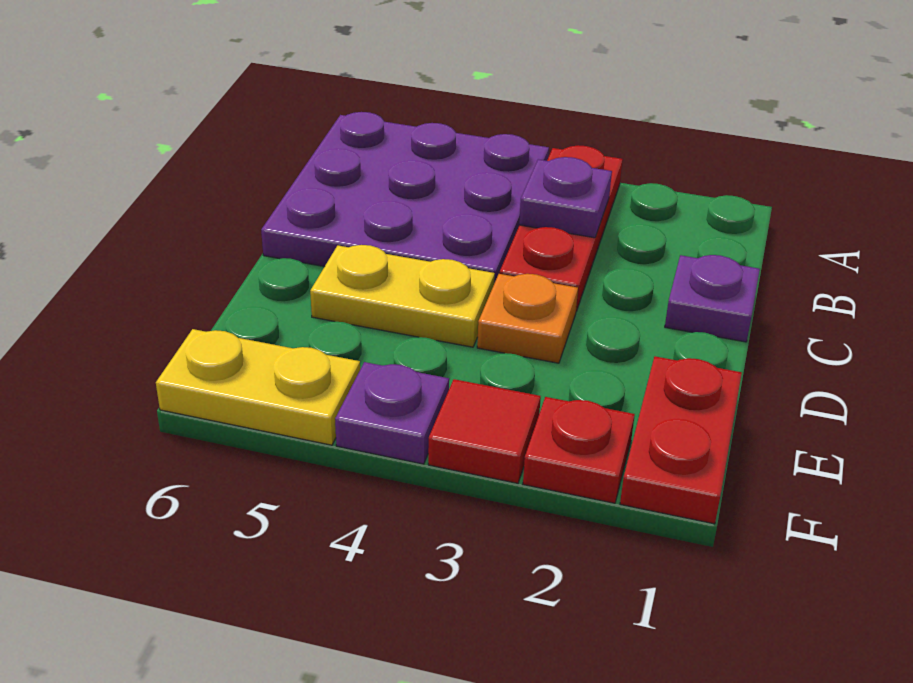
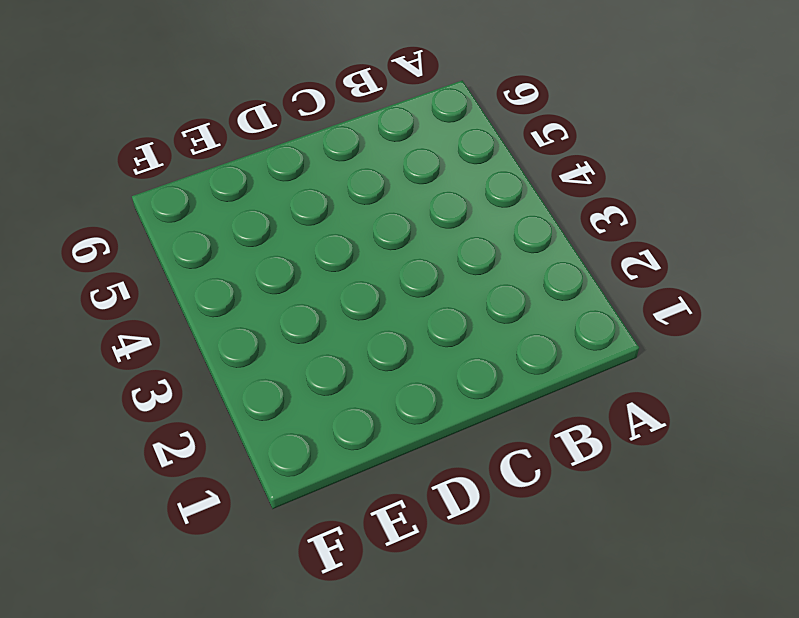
none -> red plate A3:C3 level 1
none -> purple plate A4:C6 level 1

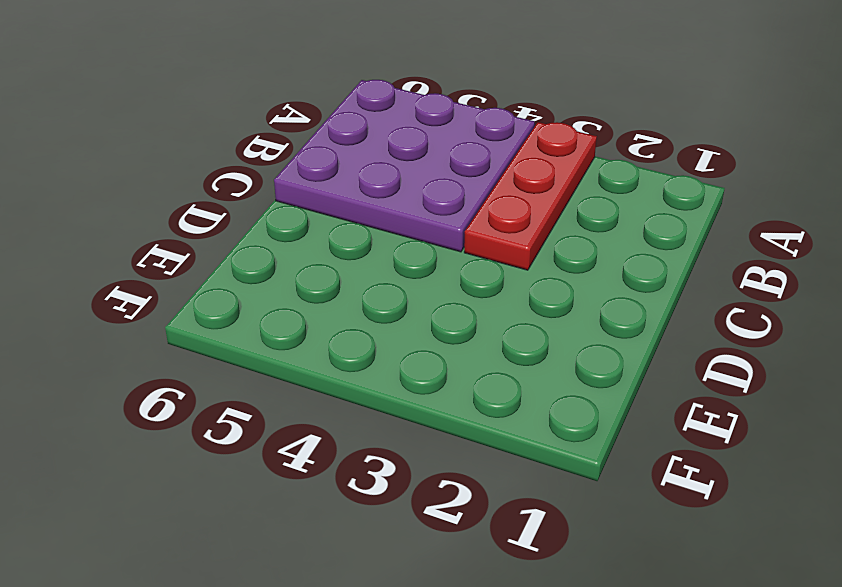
none -> purple plate C1 level 1
none -> orange plate D3 level 1

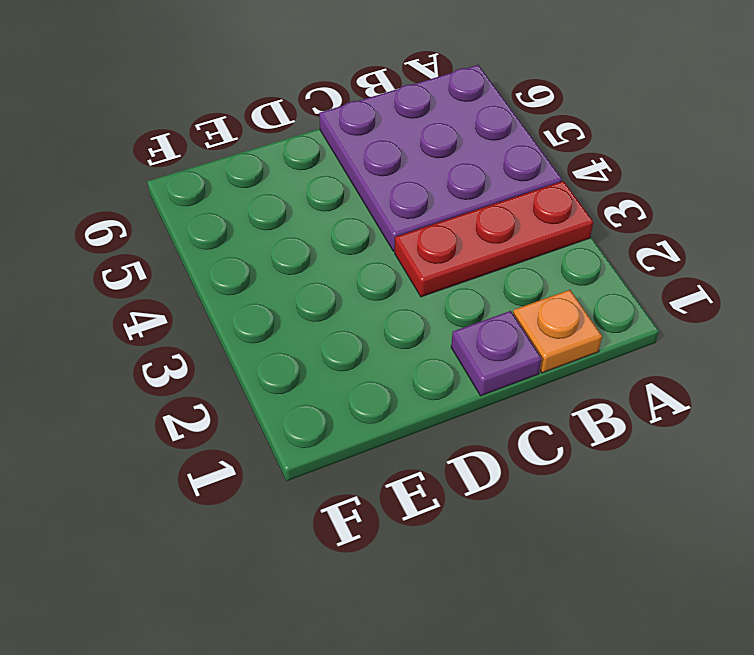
orange plate B1 level 1 -> orange plate D3 level 1
none -> yellow plate D4:D5 level 1
none -> red plate E1:F1 level 1

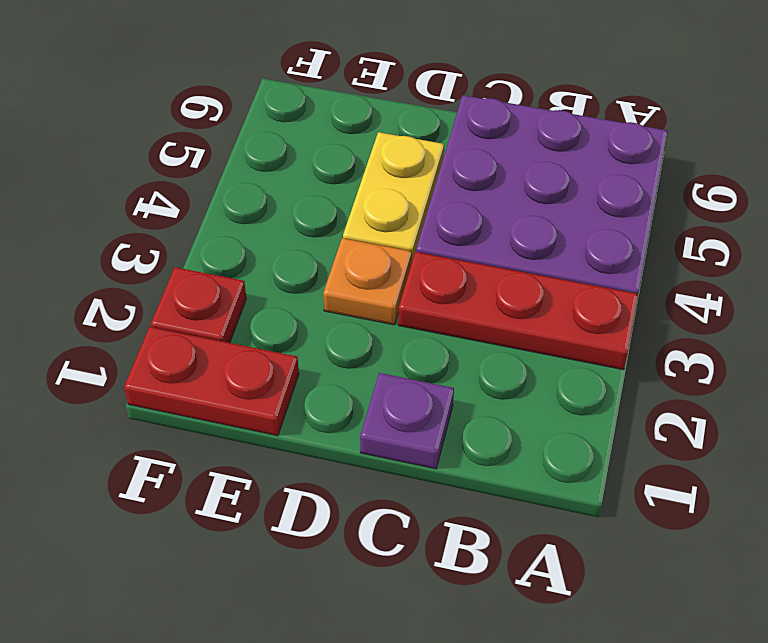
none -> red tile F3 level 1
none -> purple plate F4 level 1

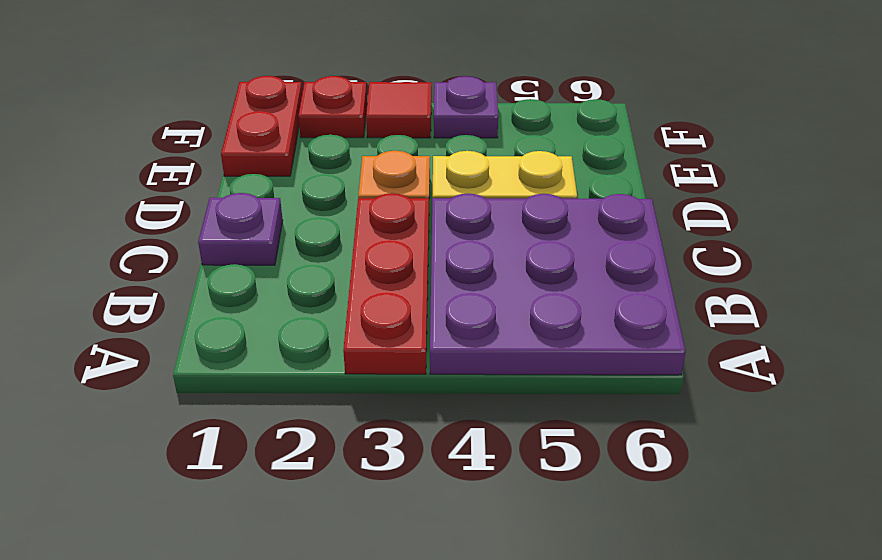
none -> yellow plate F5:F6 level 1
none -> purple plate B3 level 2

